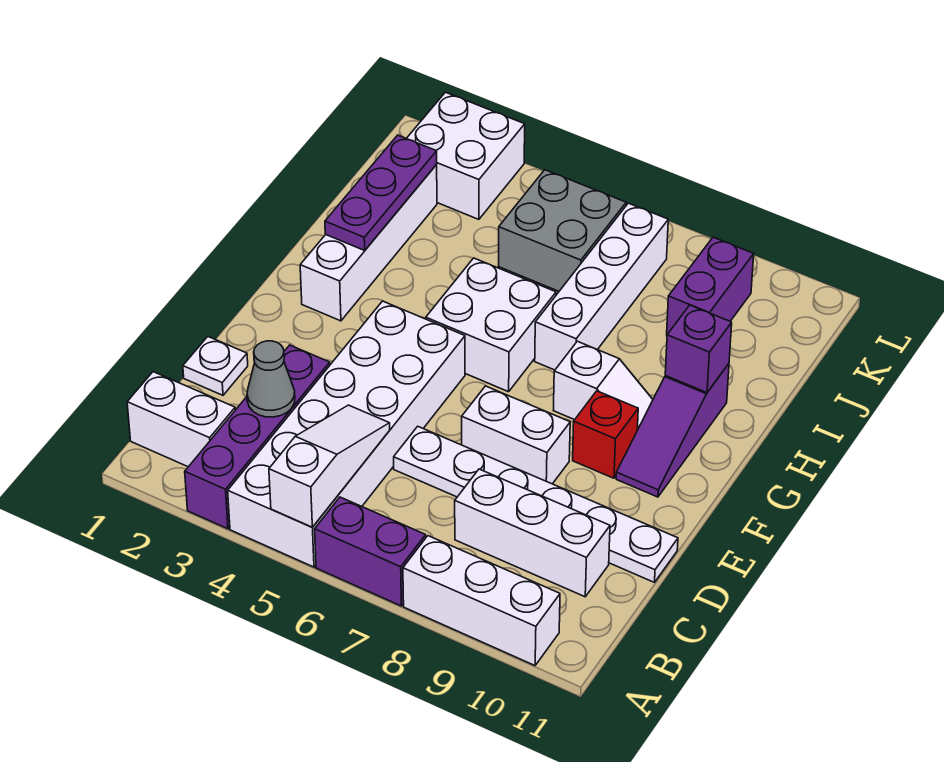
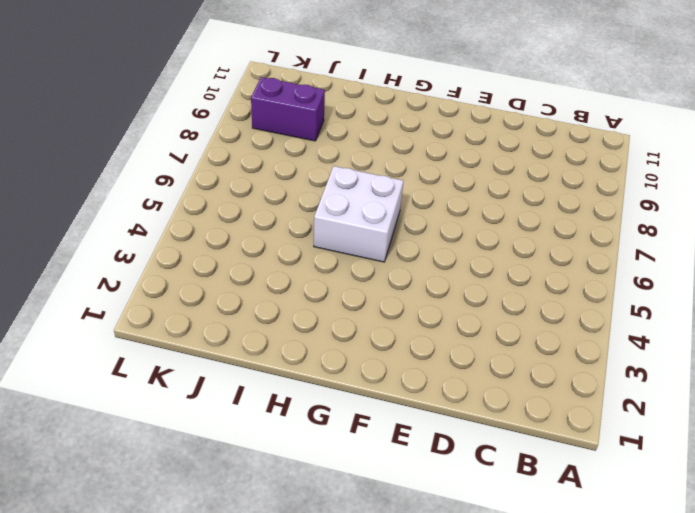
none -> purple brick A3:D3 level 1
none -> white brick A4:F5 level 1
none -> purple brick A6:A7 level 1

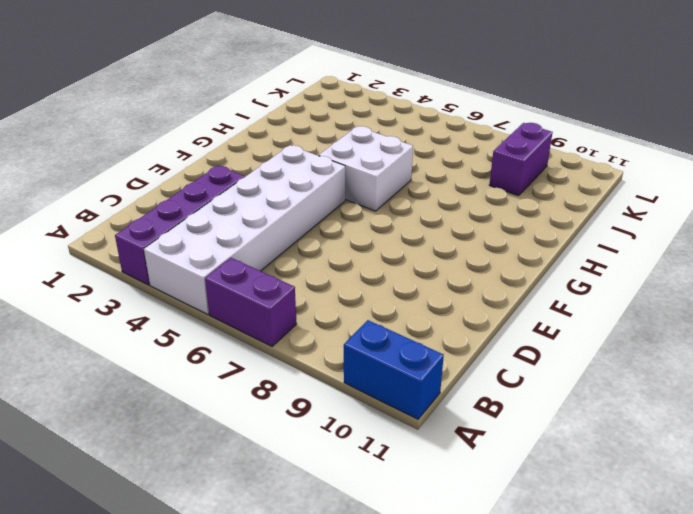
blue brick A10:A11 level 1 -> white brick A8:A10 level 1
none -> white brick B1:B2 level 1
none -> white brick C8:C10 level 1
none -> white plate D1 level 1

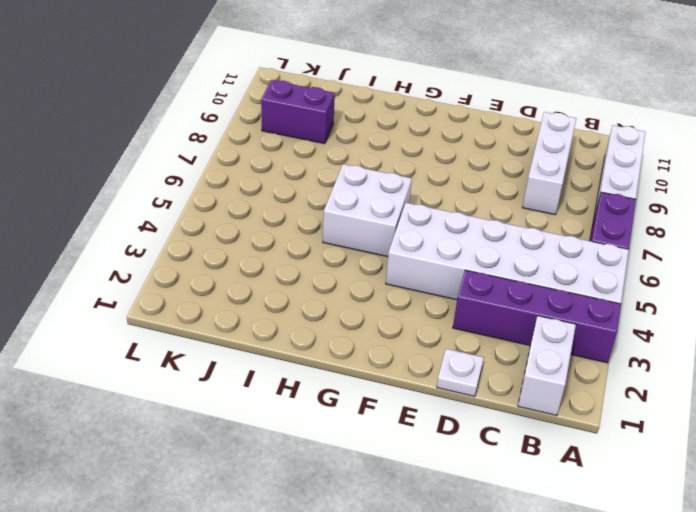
none -> white plate D6:D11 level 1
none -> white brick E7:E8 level 1
none -> red brick F9 level 1

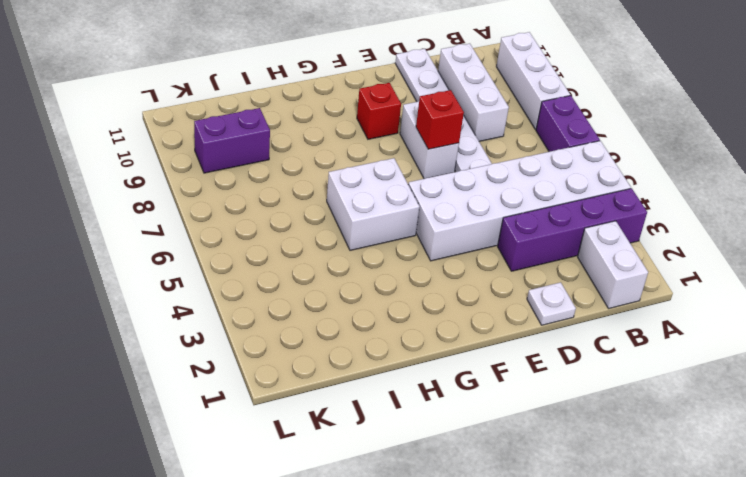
red brick E7 level 2 -> none
none -> purple slope F10:H10 level 1 top H
none -> white brick G2:J2 level 1
none -> white slope G8:G9 level 1 top 8

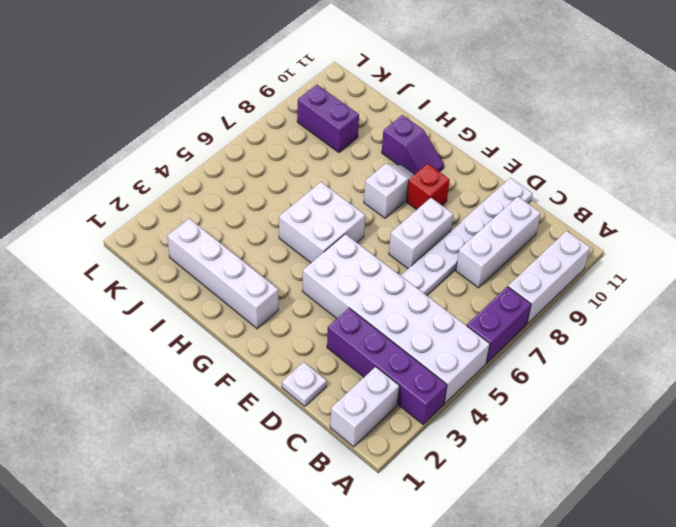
purple slope G10:H10 level 1 top H -> purple slope F10:H10 level 1 top H
none -> white brick H7:K7 level 1
none -> grey brick J5:K6 level 1
none -> white brick K2:L3 level 1

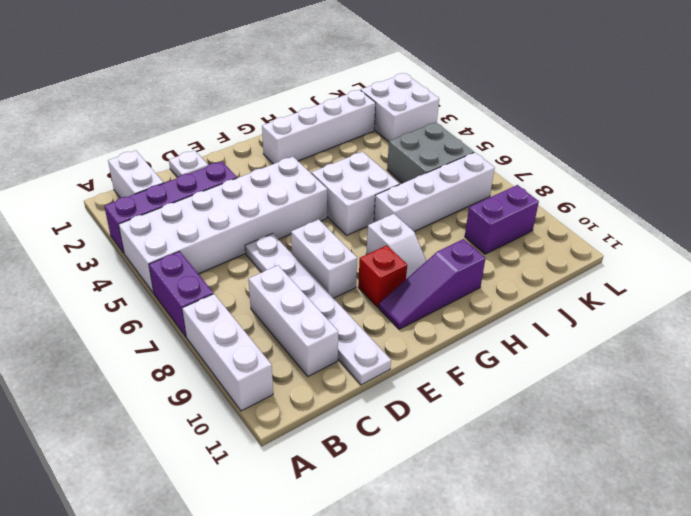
none -> white slope A5:C5 level 2 top A
none -> grey cone C3 level 2
none -> purple plate H2:J2 level 2

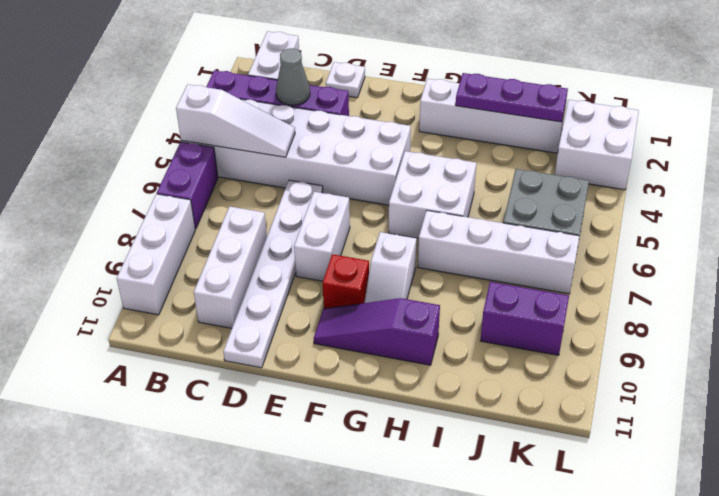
none -> purple brick H10 level 2

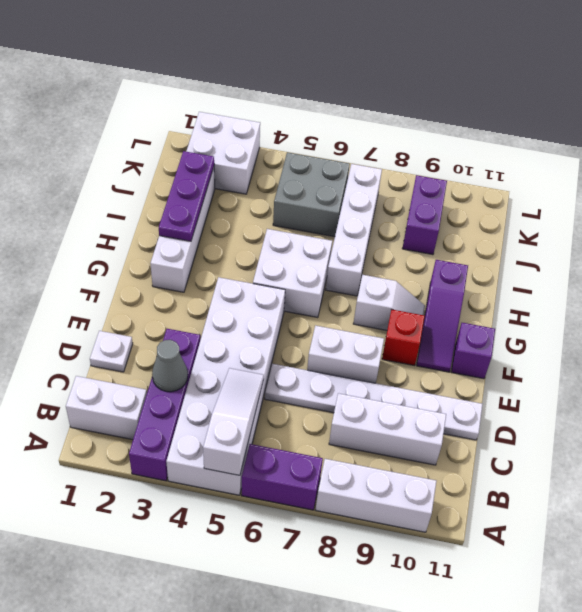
purple brick F11 level 1 -> purple brick H10 level 2

